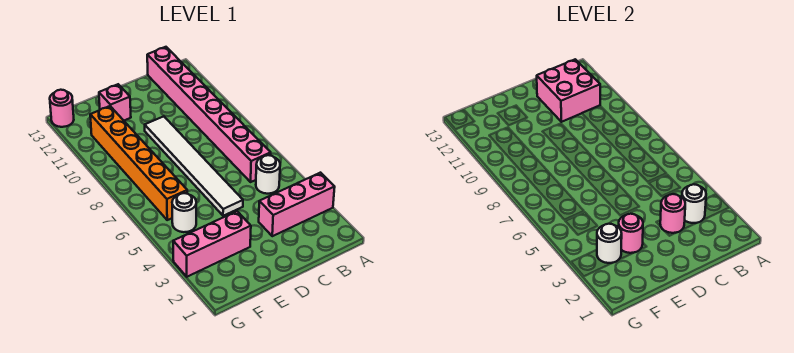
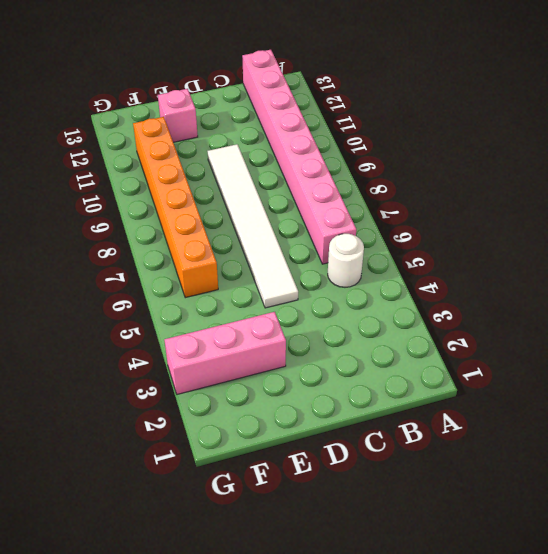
none -> pink brick A3:C3 level 1
none -> white round brick F5 level 1
none -> pink round brick G13 level 1

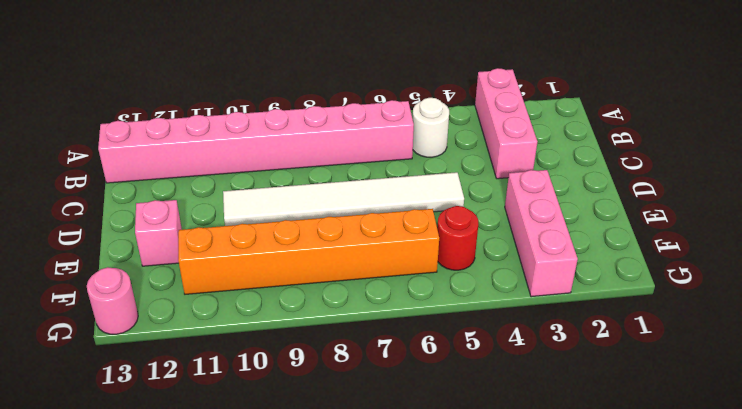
red round brick F5 level 1 -> white round brick F5 level 1
none -> white round brick B3 level 2
none -> pink brick B11:C12 level 2
none -> pink round brick C3 level 2

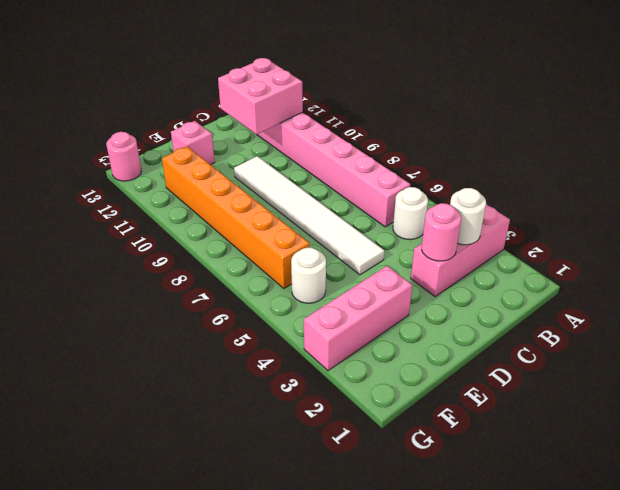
none -> pink round brick E3 level 2
none -> white round brick F3 level 2

